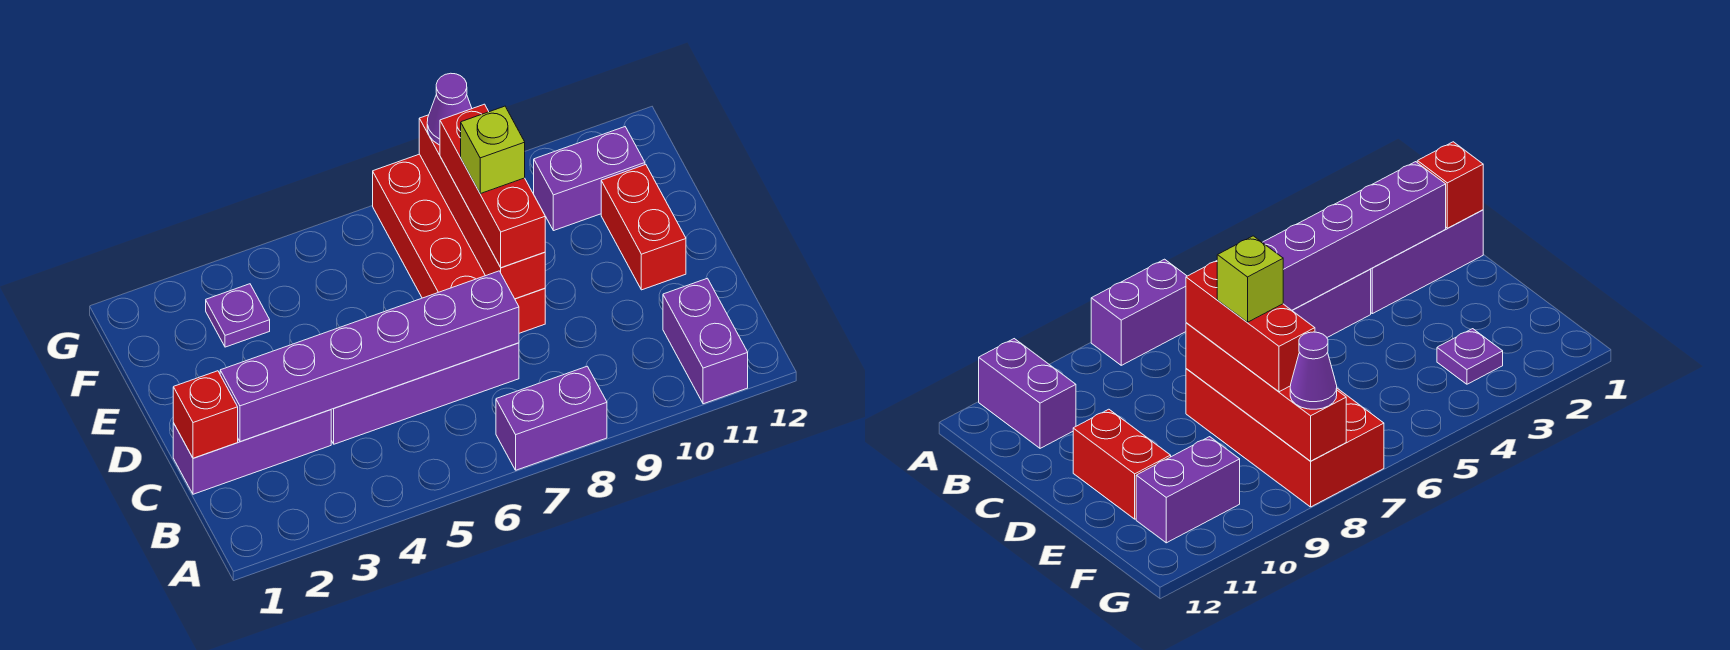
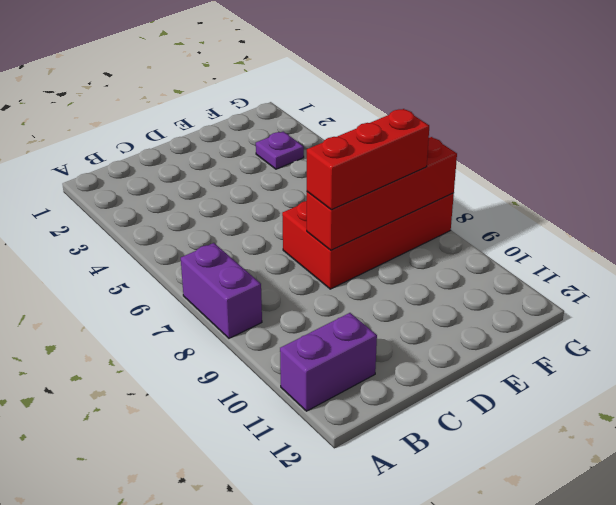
none -> purple brick C1:C3 level 1
none -> purple brick C4:C7 level 1
none -> red brick D11:E11 level 1

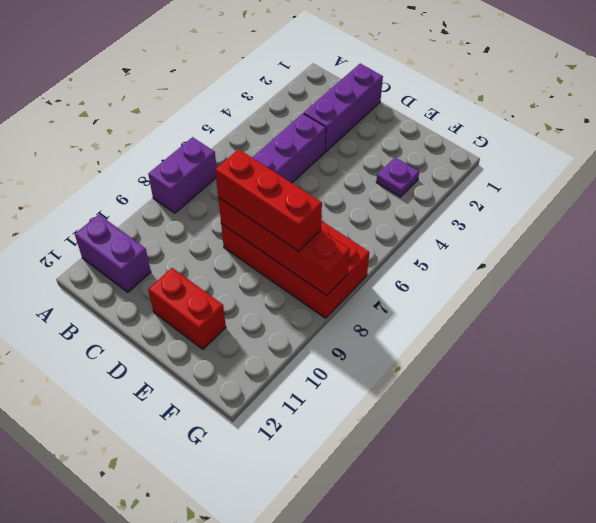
none -> purple brick F10:F11 level 1
none -> red brick C1 level 2
none -> purple brick C2:C7 level 2

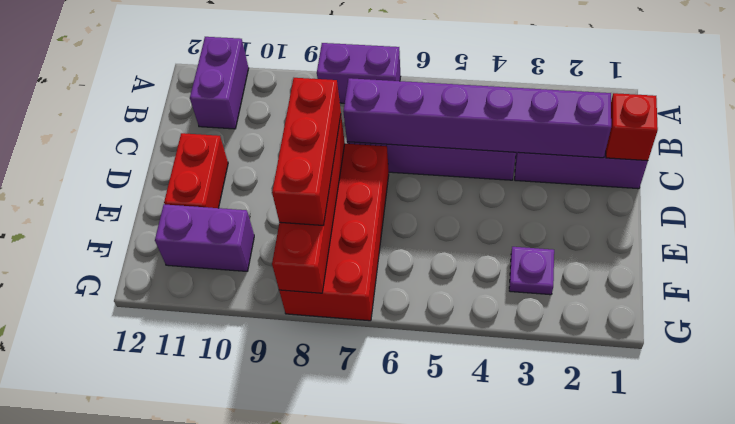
none -> purple cone G8 level 3
none -> lime brick E8 level 4

